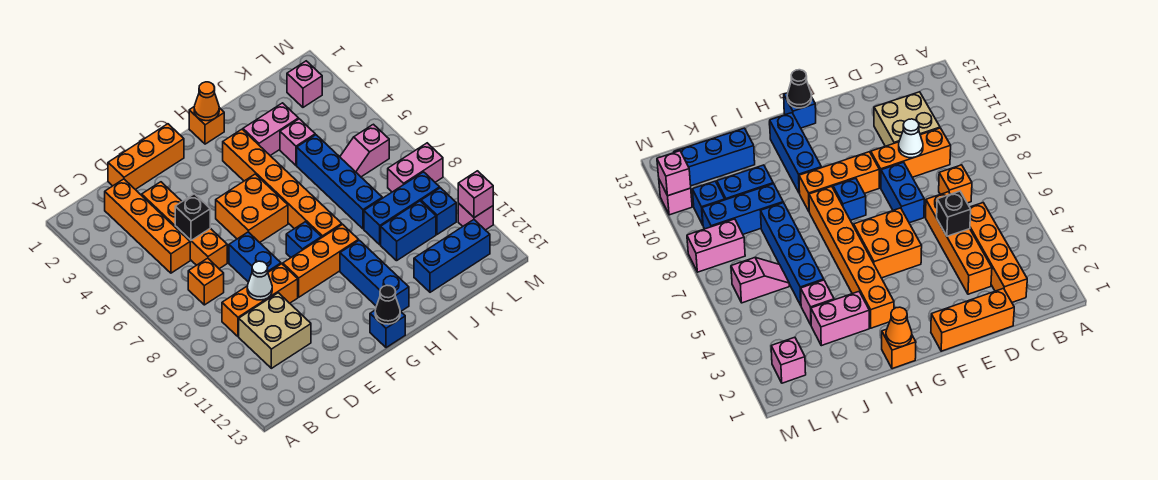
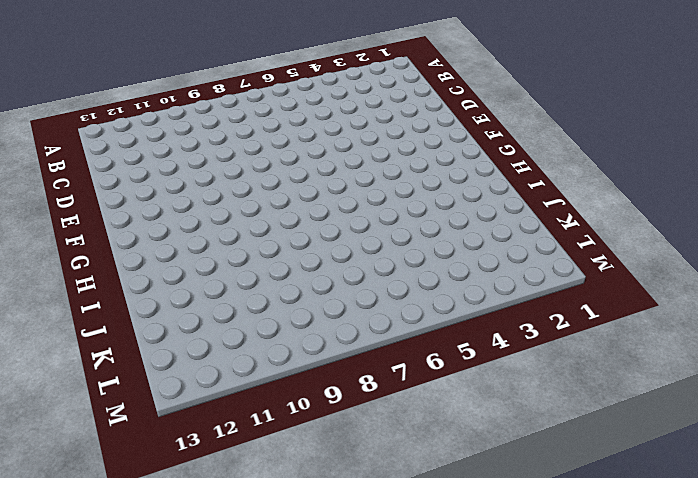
none -> orange brick C2:C5 level 1
none -> orange brick C7 level 1
none -> orange brick C9:E9 level 1
none -> tan brick C10:D11 level 1

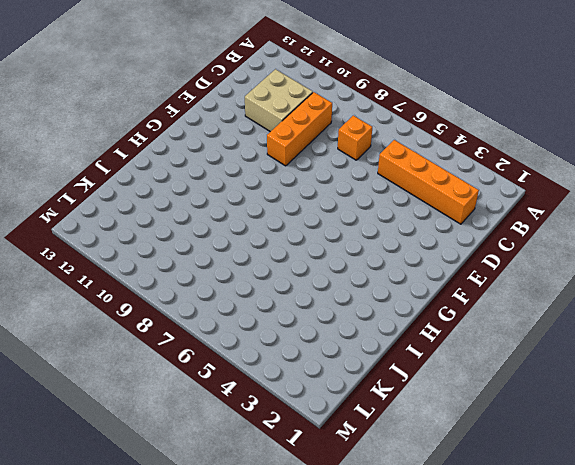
none -> orange brick D1:F1 level 1
none -> orange brick D3:D6 level 1
none -> blue brick E7:E8 level 1
none -> orange brick F5:G6 level 1

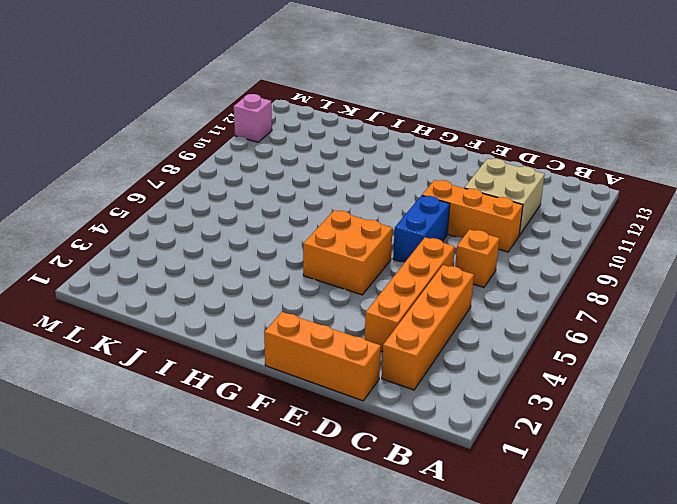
none -> orange brick F9:H9 level 1
none -> blue brick G8 level 1
none -> blue brick G13 level 1
none -> orange brick H1 level 1

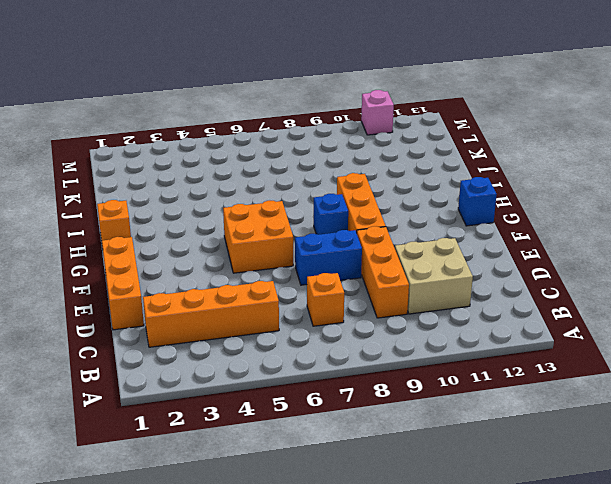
none -> orange brick D3:D6 level 1
none -> orange brick H3:H8 level 1
none -> blue brick H10:H12 level 1
none -> pink brick I3:J3 level 1

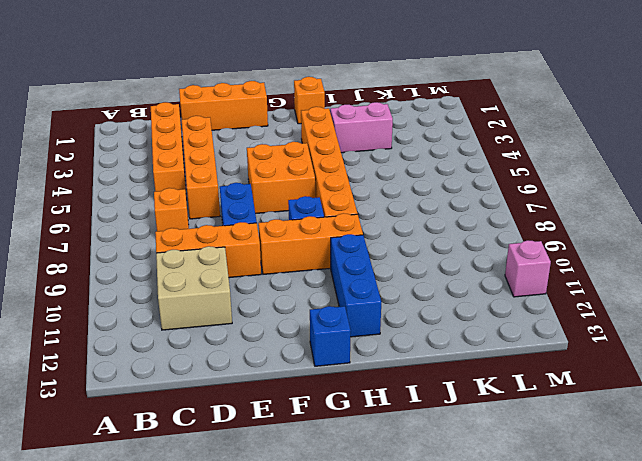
none -> pink brick J4 level 1
none -> blue brick J5:J8 level 1
none -> blue brick J9:L9 level 1
none -> blue brick J10:K10 level 1

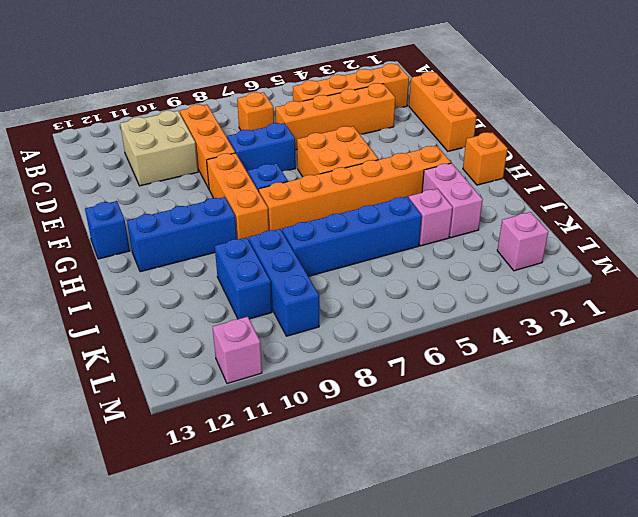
none -> blue brick J12:L12 level 1
none -> pink slope K6:L6 level 1 top L
none -> pink brick L8:M8 level 1
none -> blue brick L10 level 1

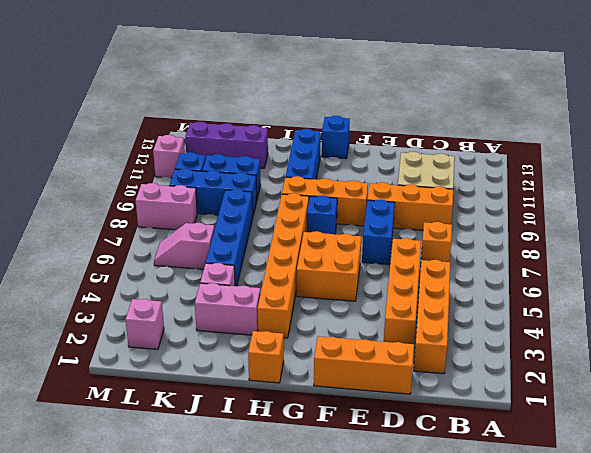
purple brick J12:L12 level 1 -> blue brick J12:L12 level 1
pink slope K6:L6 level 1 top K -> pink slope K6:L6 level 1 top L
none -> black brick D5 level 2
none -> white cone D9 level 2
none -> black cone G13 level 2
none -> orange cone H1 level 2

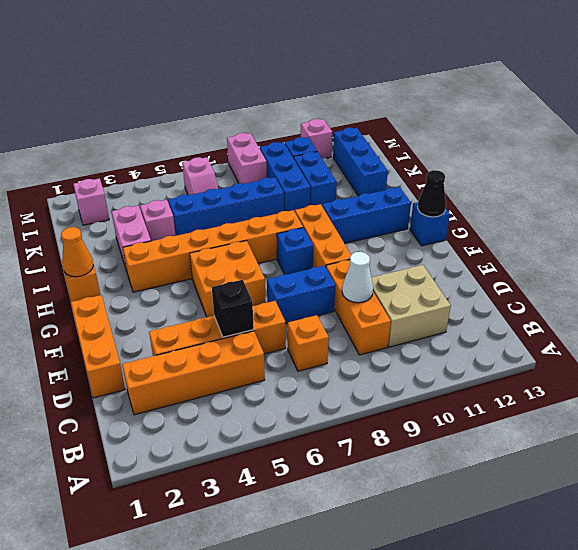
none -> pink brick M11 level 2

